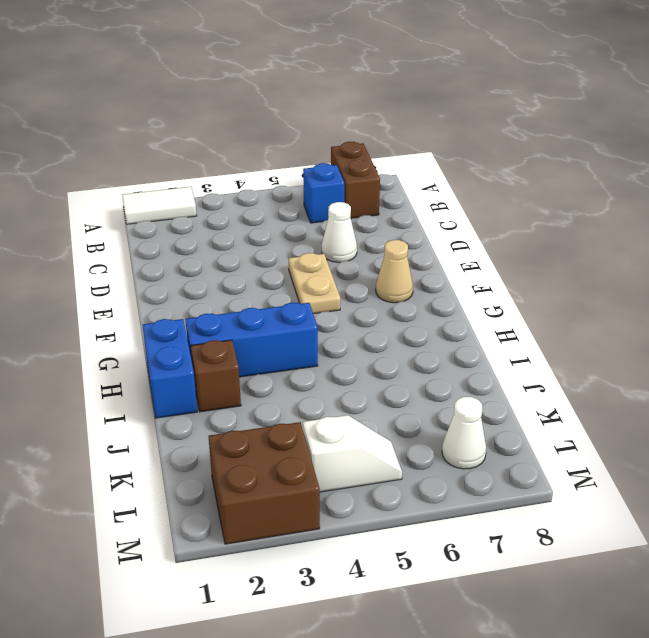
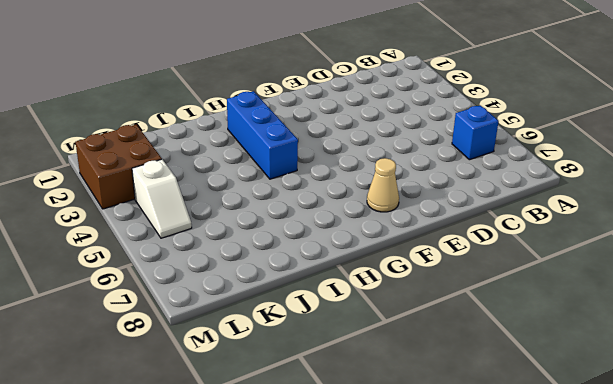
none -> white tile A1:A2 level 1
none -> brown brick A7:B7 level 1
none -> white cone D6 level 1

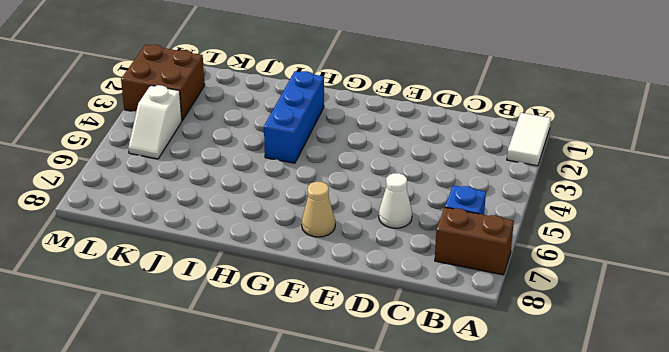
none -> tan plate E5:F5 level 1
none -> blue brick H1:I1 level 1
none -> brown brick I2 level 1

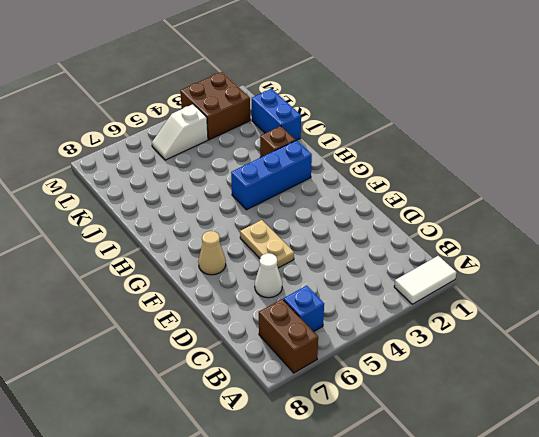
blue brick J1:K1 level 1 -> blue brick H1:I1 level 1
none -> white cone L7 level 1

